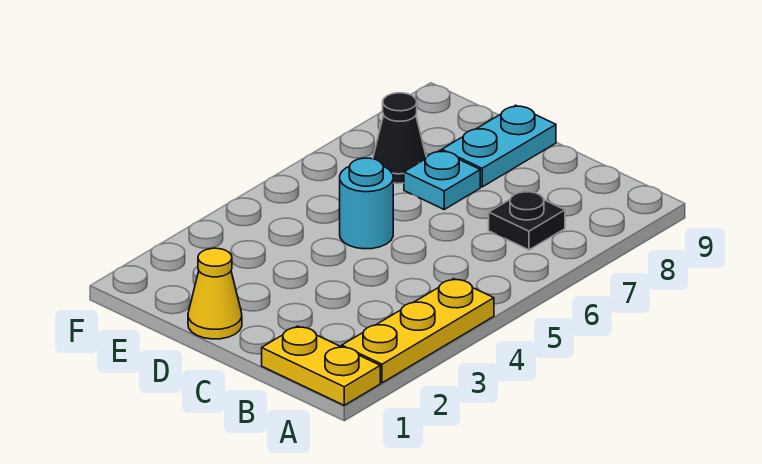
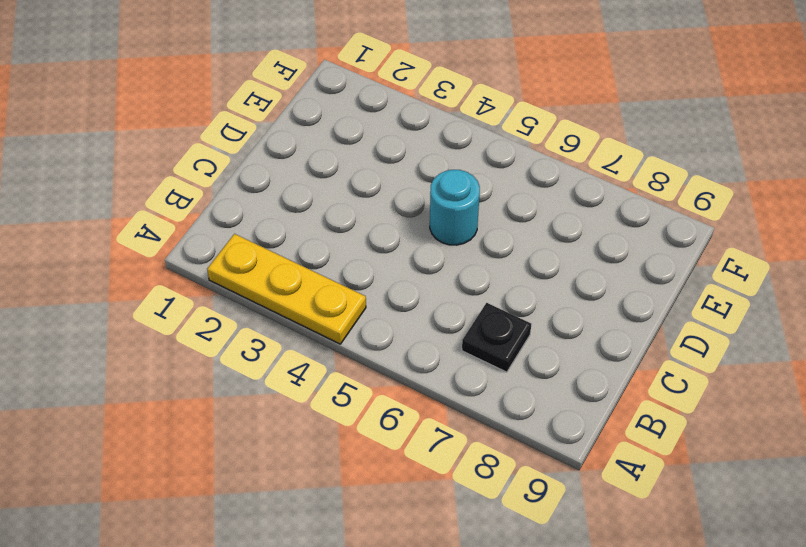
none -> yellow plate A1:B1 level 1
none -> yellow cone D1 level 1

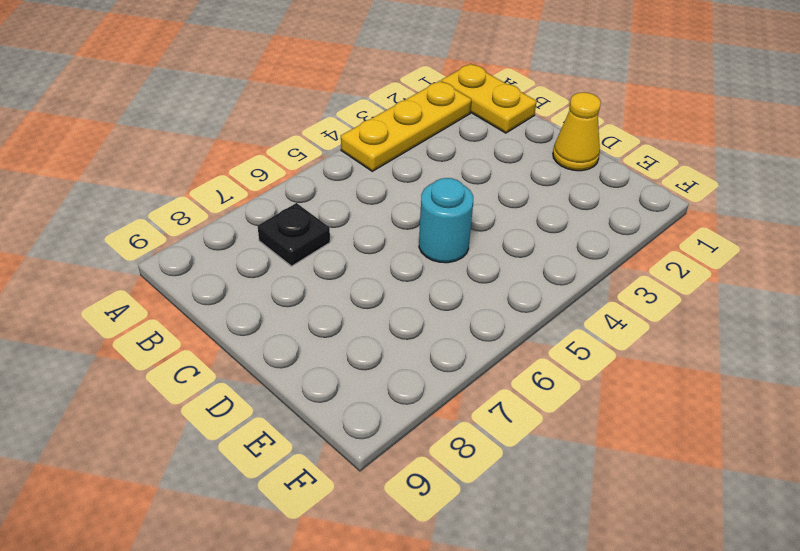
none -> cyan plate D7 level 1
none -> cyan plate D8:D9 level 1

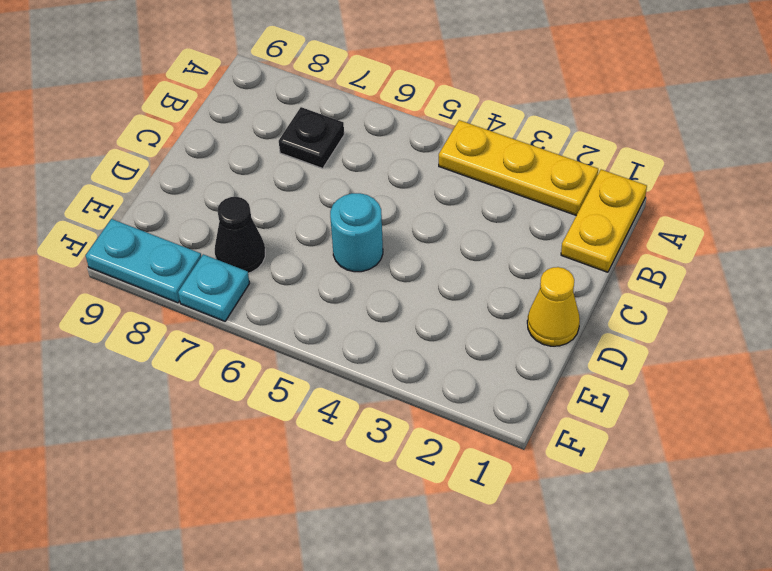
cyan plate F7 level 1 -> cyan plate D7 level 1
cyan plate F8:F9 level 1 -> cyan plate D8:D9 level 1

